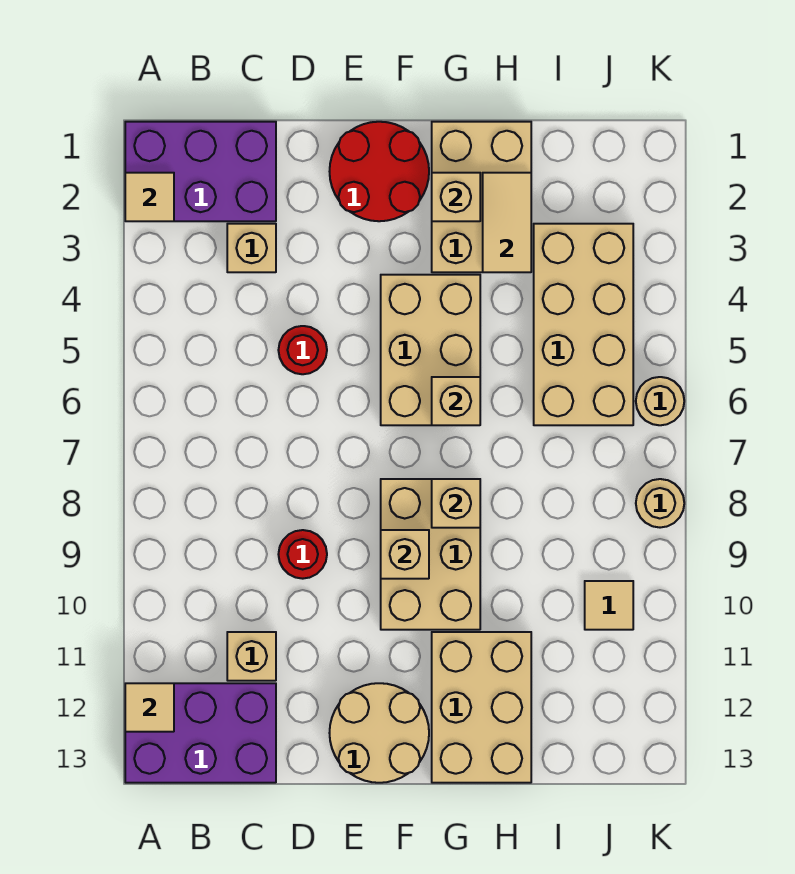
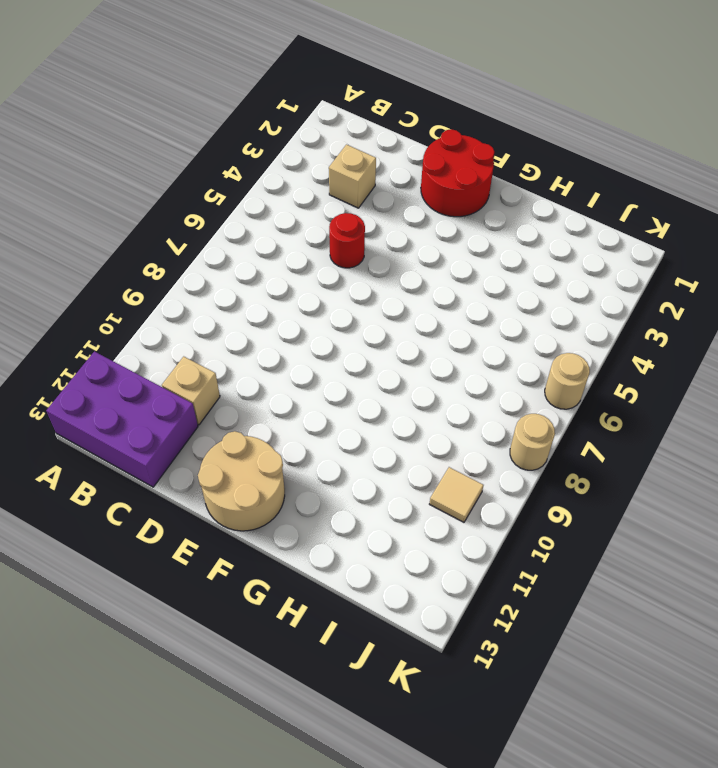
none -> purple brick A1:C2 level 1
none -> red round brick D9 level 1
none -> tan brick F4:G6 level 1

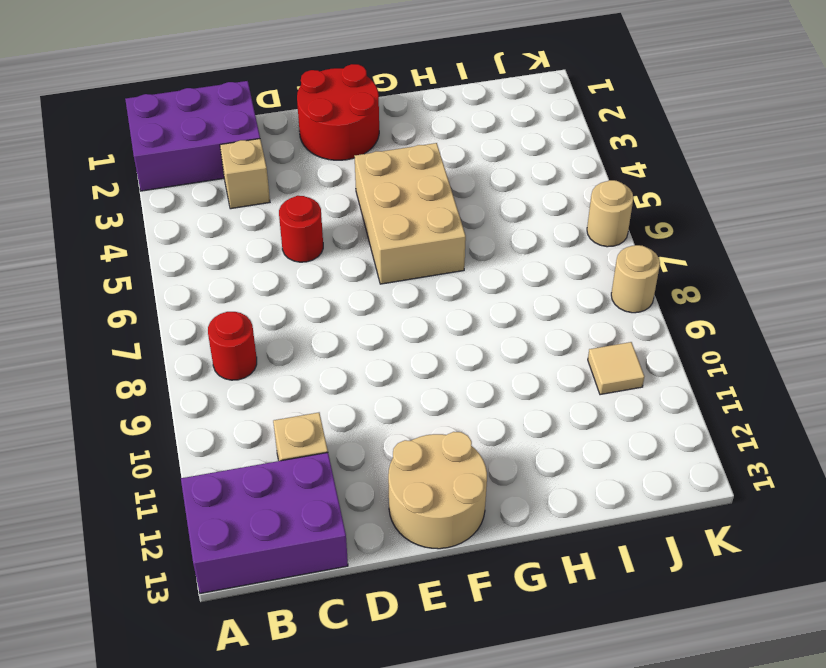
red round brick B8 level 1 -> red round brick D9 level 1
none -> tan brick F8:G10 level 1
none -> tan brick G1:H3 level 1
none -> tan brick G11:H13 level 1

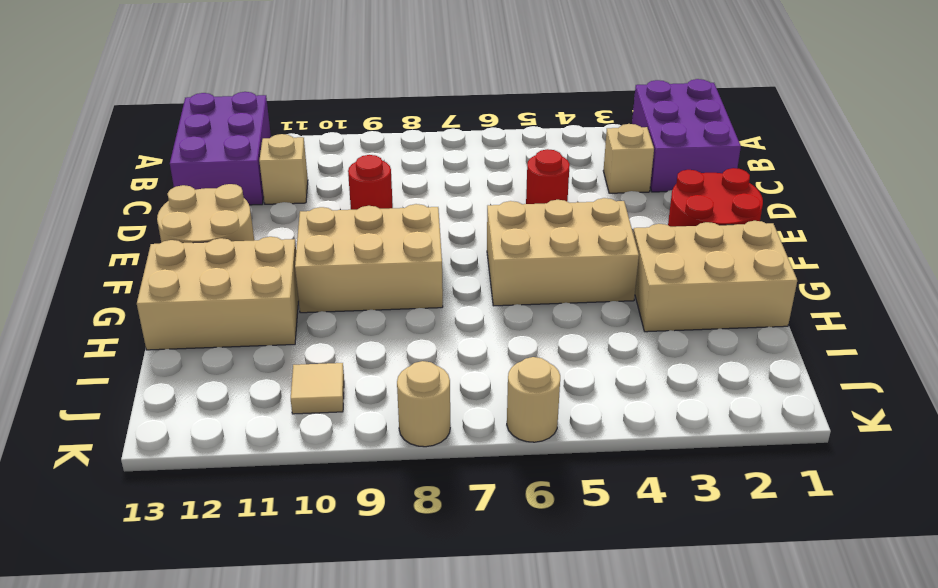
none -> tan brick I3:J6 level 1
none -> tan tile A2 level 2
none -> tan tile A12 level 2

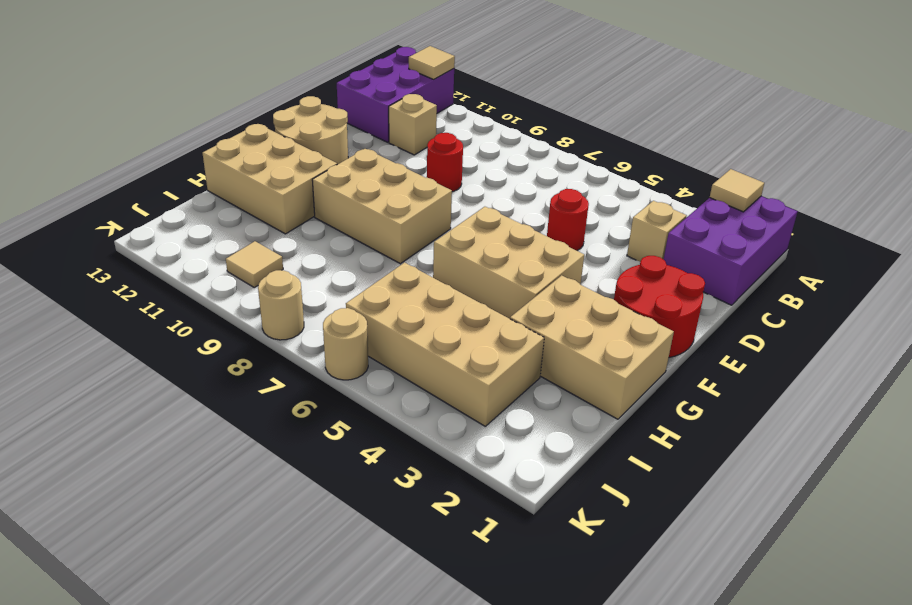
none -> tan brick F9 level 2
none -> tan brick G2 level 2
none -> tan brick G6 level 2

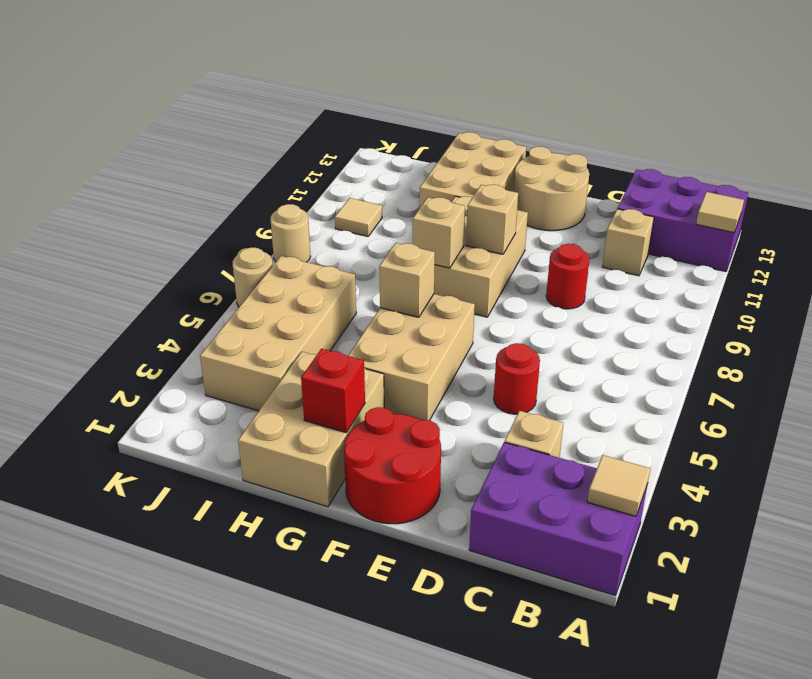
red brick G2 level 2 -> tan brick G2 level 2
none -> tan tile H2:H3 level 2

